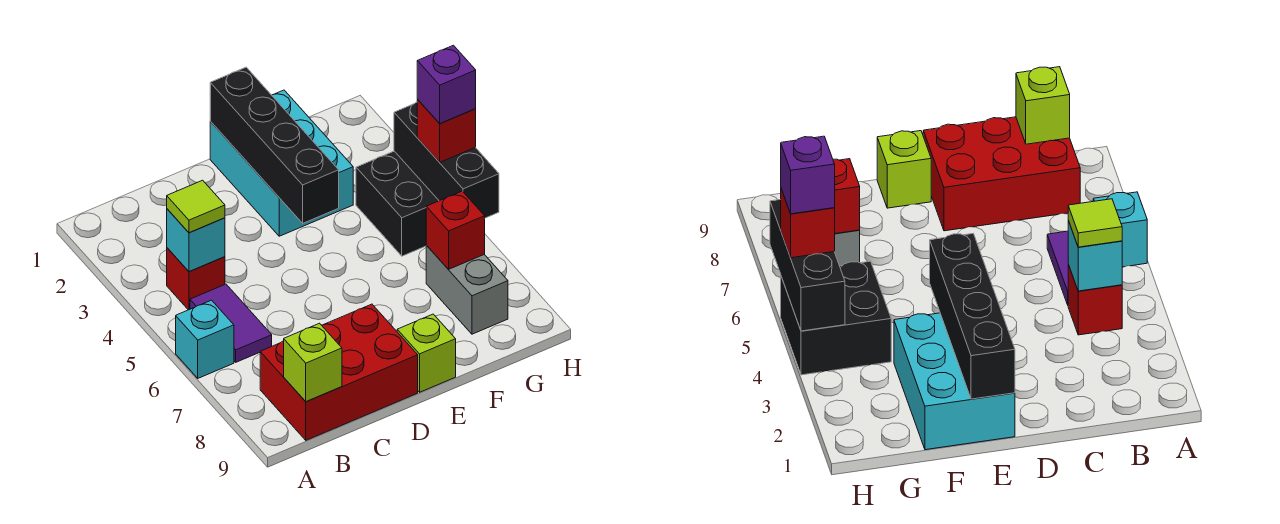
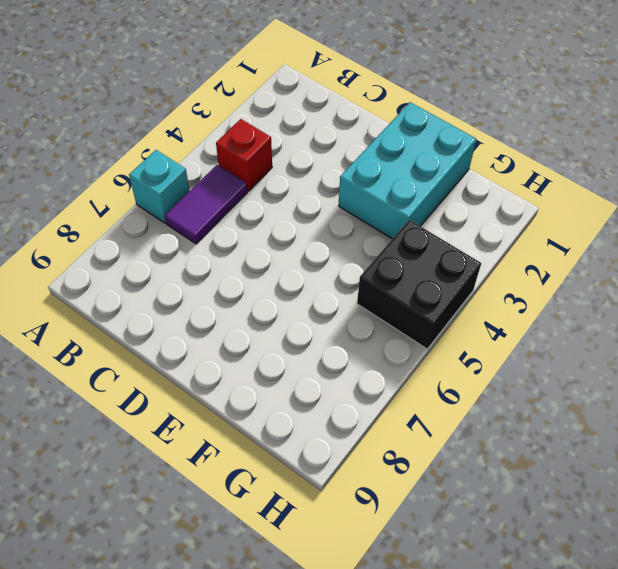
none -> red brick B8:D9 level 1
none -> lime brick E9 level 1
none -> grey brick G7:G8 level 1

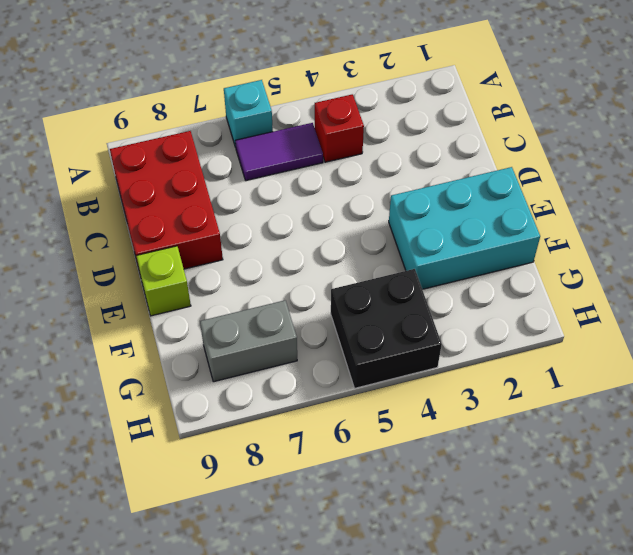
none -> cyan brick B4 level 2
none -> lime brick B9 level 2
none -> black brick E1:E4 level 2

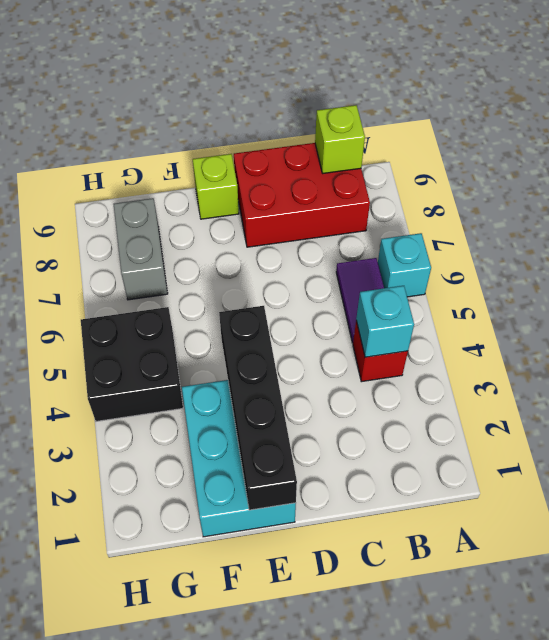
none -> red brick G7 level 2
none -> black brick H4:H6 level 2
none -> lime tile B4 level 3

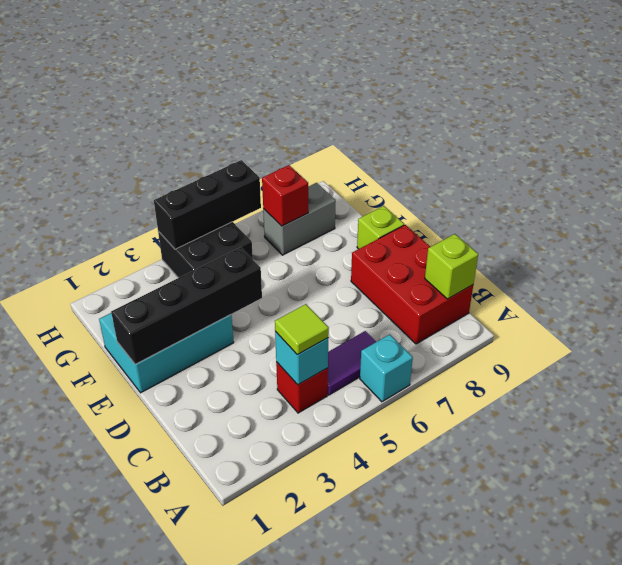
none -> red brick H5 level 3
none -> purple brick H5 level 4

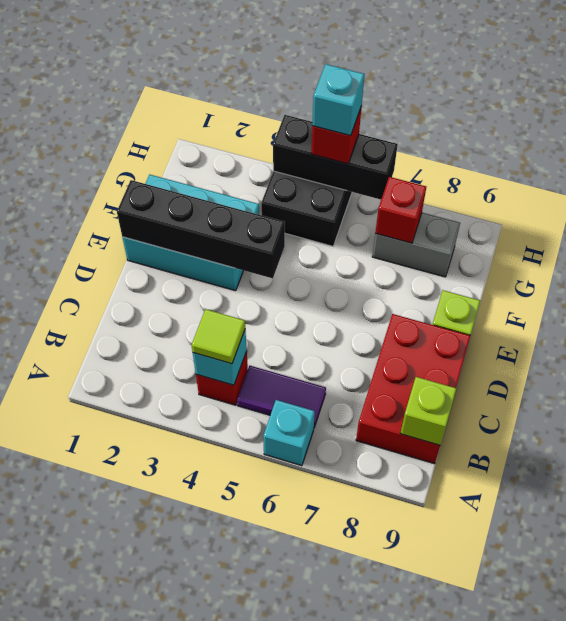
cyan brick H5 level 4 -> purple brick H5 level 4

